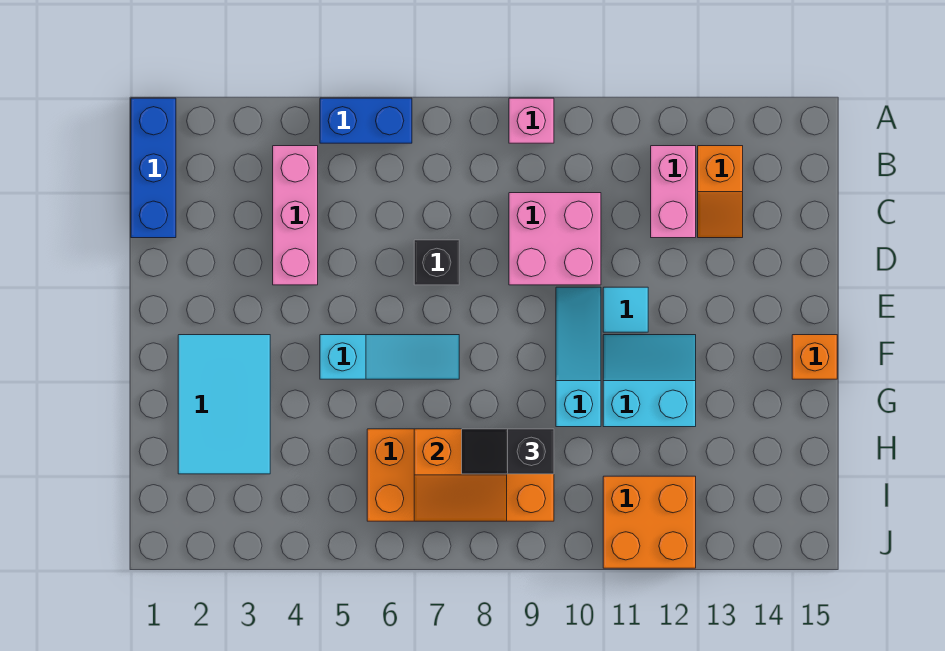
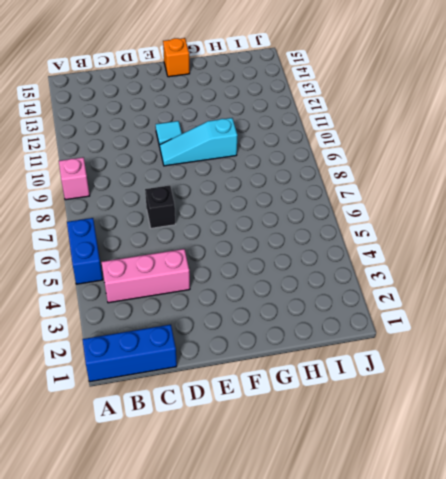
none -> pink brick B12:C12 level 1
none -> orange slope B13:C13 level 1 top B
none -> pink brick C9:D10 level 1

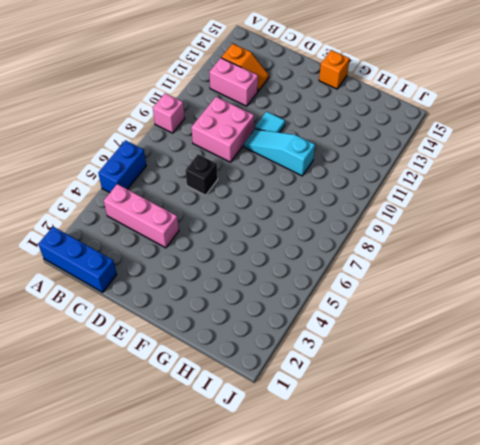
none -> cyan tile F2:H3 level 1
none -> cyan slope F5:F7 level 1 top 5
none -> cyan slope F11:G12 level 1 top G

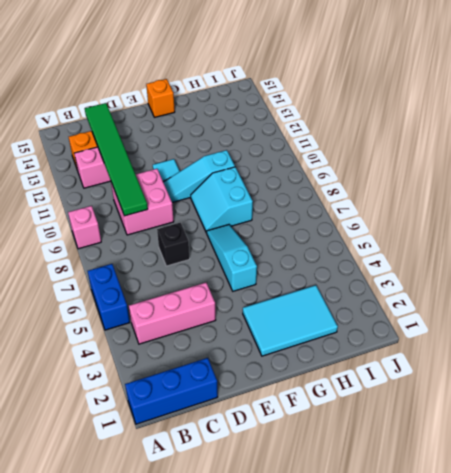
green tile C9:C14 level 2 -> none
cyan slope F8:G9 level 1 top G -> cyan slope F11:G12 level 1 top G
none -> orange brick H6:I9 level 1
none -> orange brick I11:J12 level 1
none -> orange slope H7:I8 level 2 top H

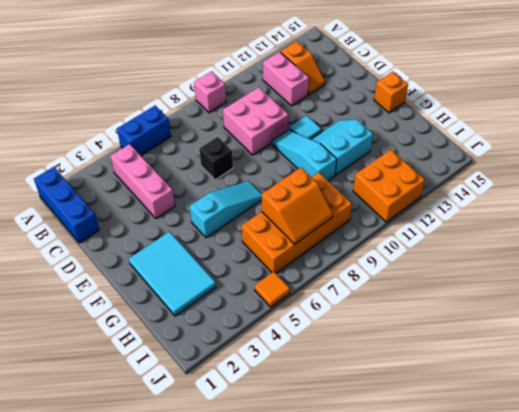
orange tile J5 level 1 -> none
none -> black slope H8:H9 level 3 top 9

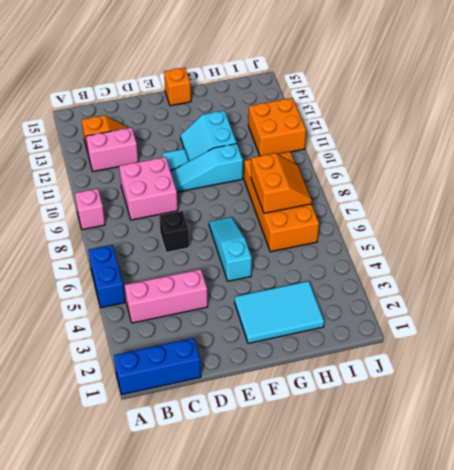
none -> black slope H8:H9 level 3 top 9

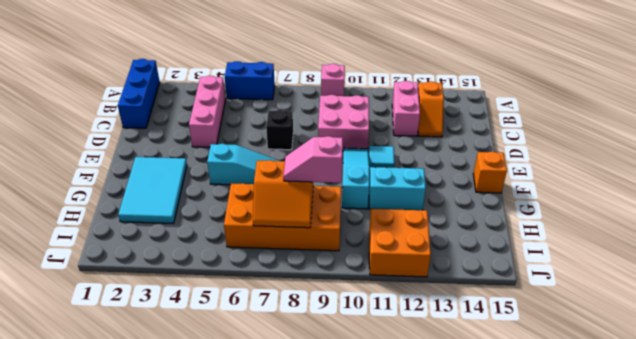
pink slope H8:H9 level 3 top 9 -> black slope H8:H9 level 3 top 9

